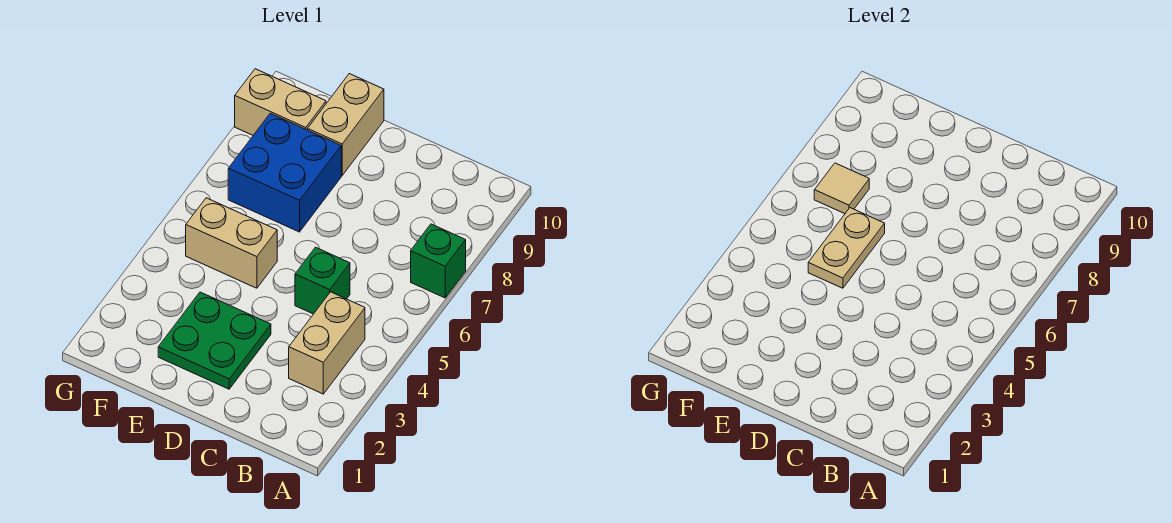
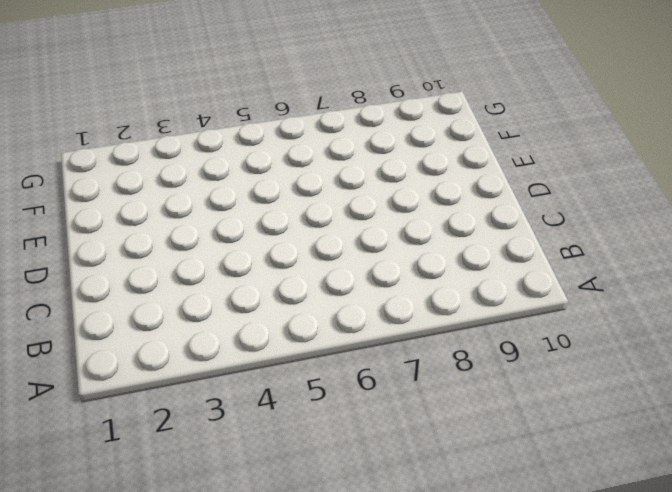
none -> green brick A7 level 1
none -> tan brick B3:B4 level 1

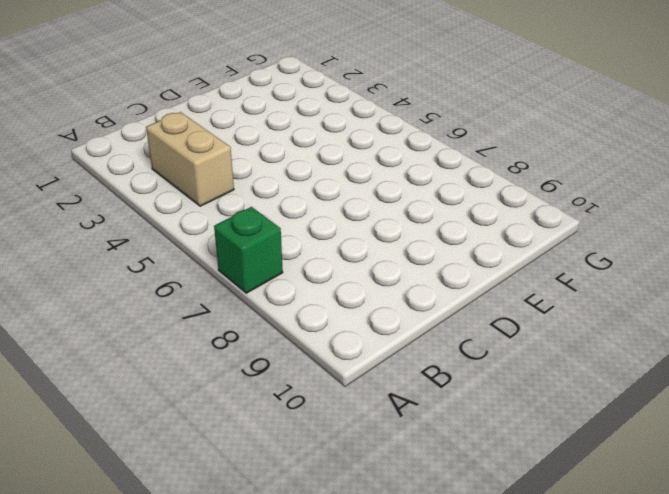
none -> green brick C5 level 1
none -> green plate D2:E3 level 1

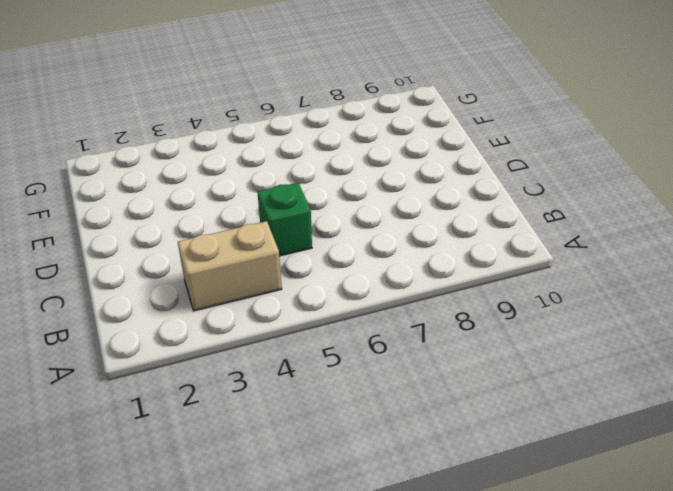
none -> green brick A7 level 1
none -> green plate D2:E3 level 1

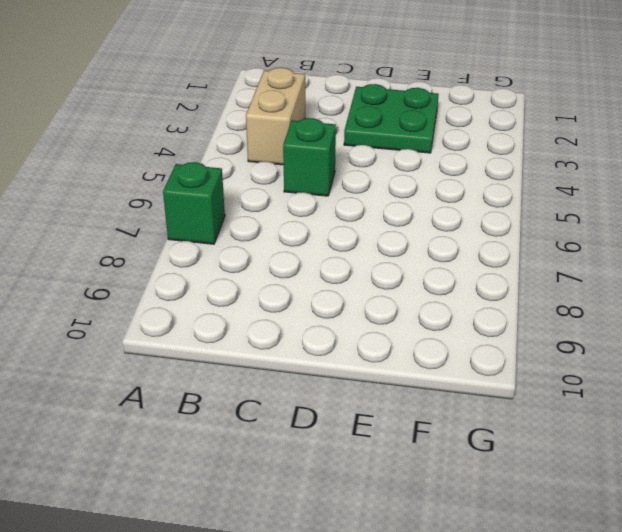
none -> tan brick E5:F5 level 1
none -> blue brick E7:F8 level 1

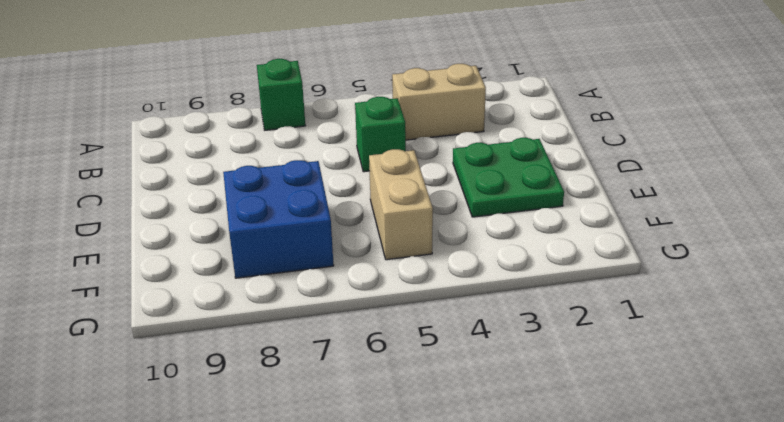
none -> tan brick E9:E10 level 1
none -> tan brick F9:G9 level 1

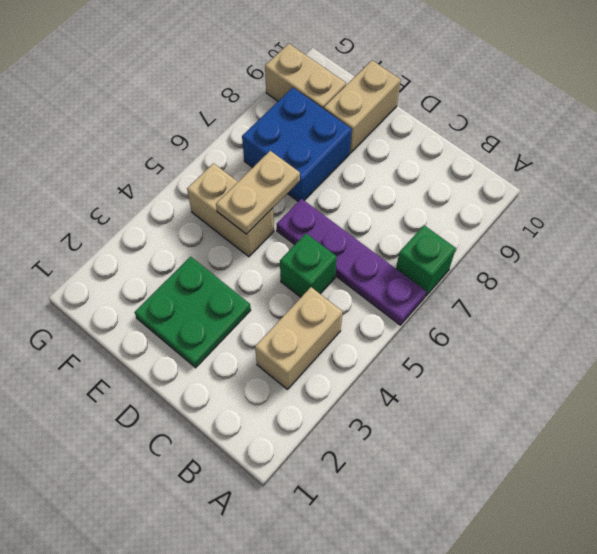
purple plate A6:D6 level 1 -> none
none -> tan tile F7 level 2

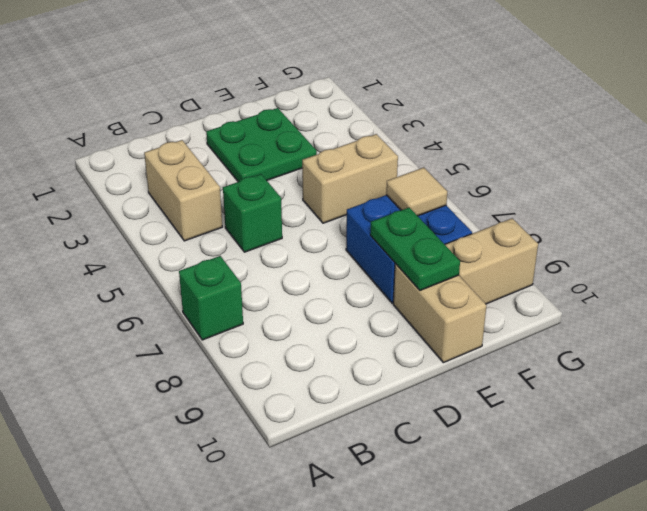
green plate E8:E9 level 2 -> none
none -> tan plate E5:E6 level 2

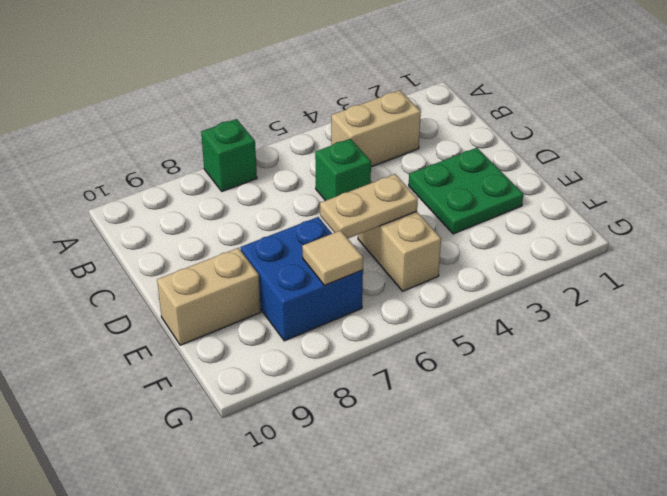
none -> tan brick F9:G9 level 1

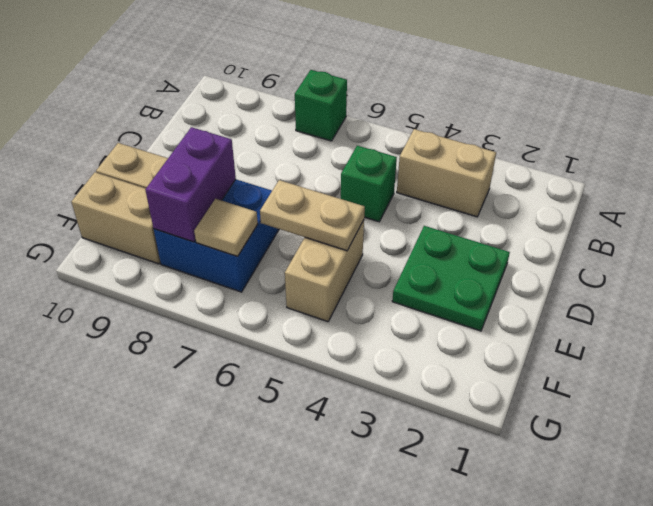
purple brick E8:F8 level 2 -> none
tan brick F9:F10 level 1 -> tan brick F9:G9 level 1

